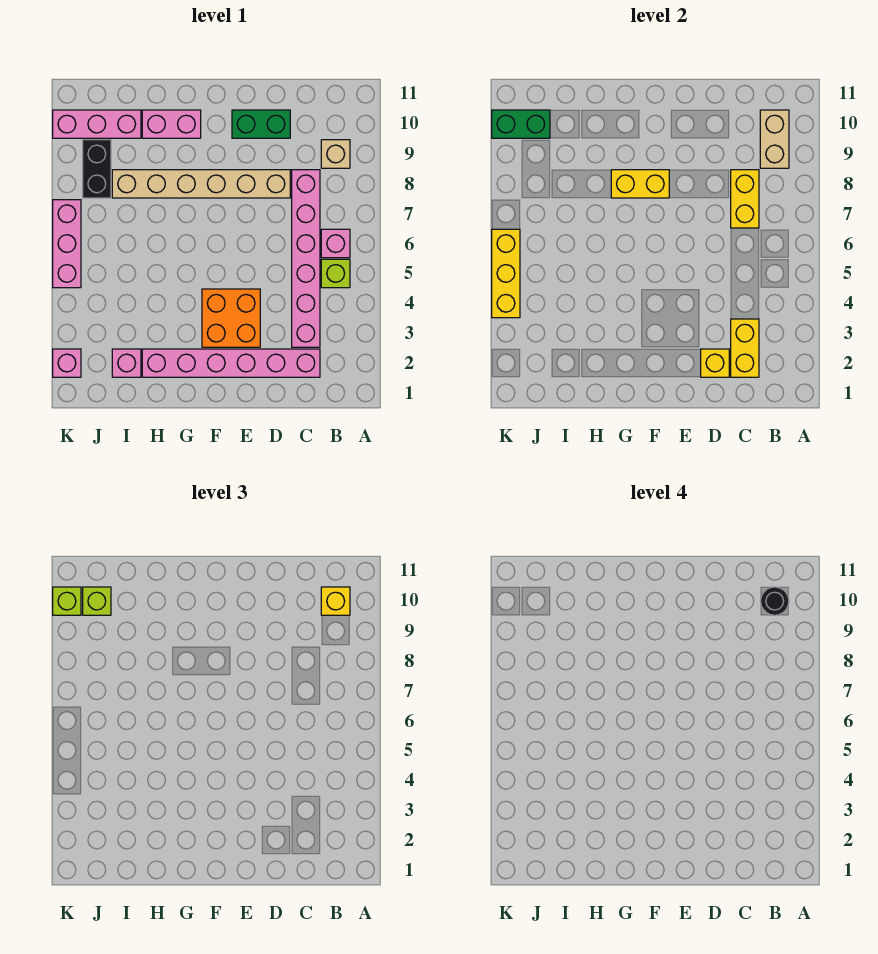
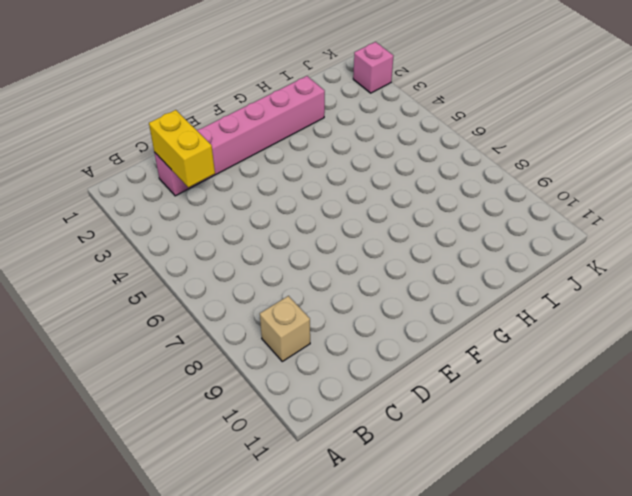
none -> lime brick B5 level 1
none -> pink brick B6 level 1
none -> pink brick C3:C8 level 1

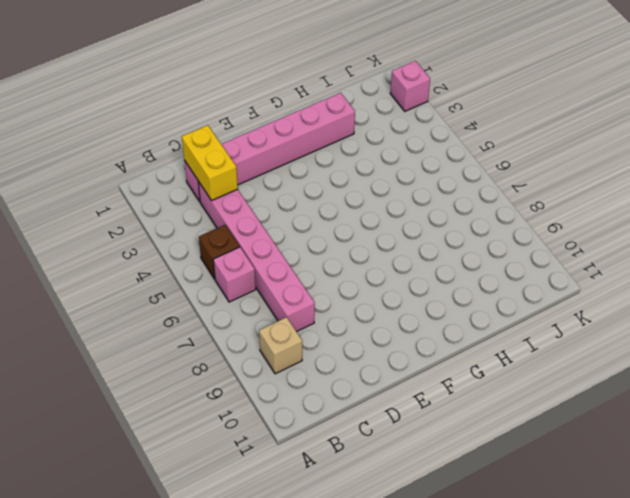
brown brick B5 level 1 -> lime brick B5 level 1
none -> tan brick D8:I8 level 1
none -> green brick D10:E10 level 1
none -> orange brick E3:F4 level 1

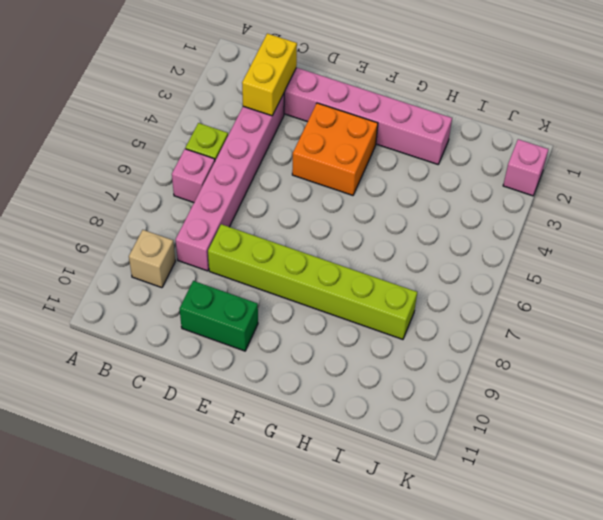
lime brick D8:I8 level 1 -> tan brick D8:I8 level 1
none -> pink brick G10:H10 level 1
none -> pink brick I2 level 1
none -> pink brick I10:K10 level 1

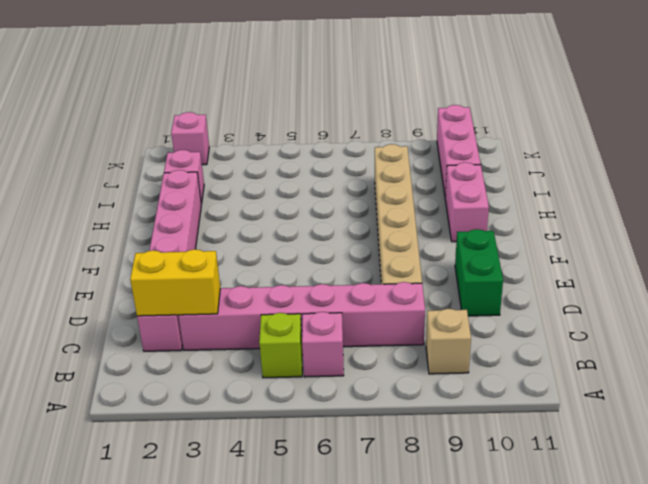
none -> orange brick E3:F4 level 1
none -> black brick J8:J9 level 1
none -> pink brick K5:K7 level 1

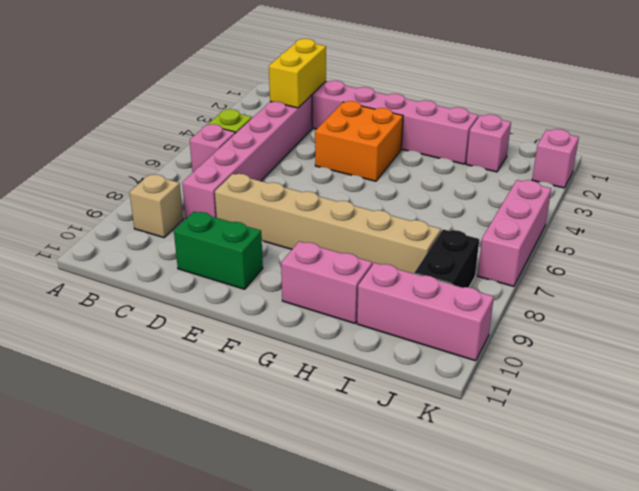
none -> tan brick B9:B10 level 2
none -> yellow brick C7:C8 level 2
none -> yellow brick D2 level 2

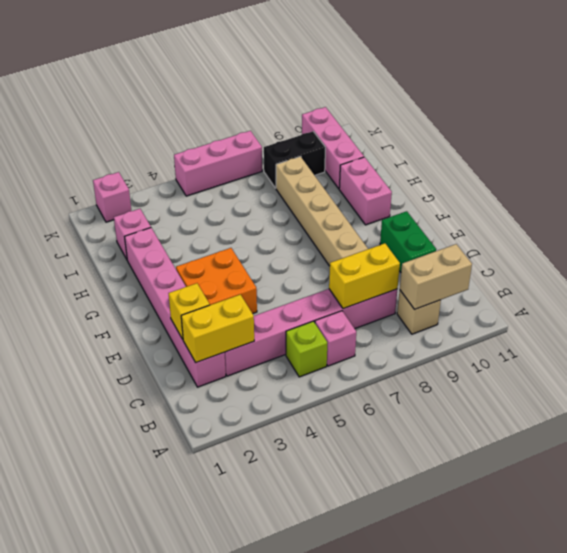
none -> yellow brick F8:G8 level 2
none -> green brick J10:K10 level 2
none -> yellow brick K4:K6 level 2

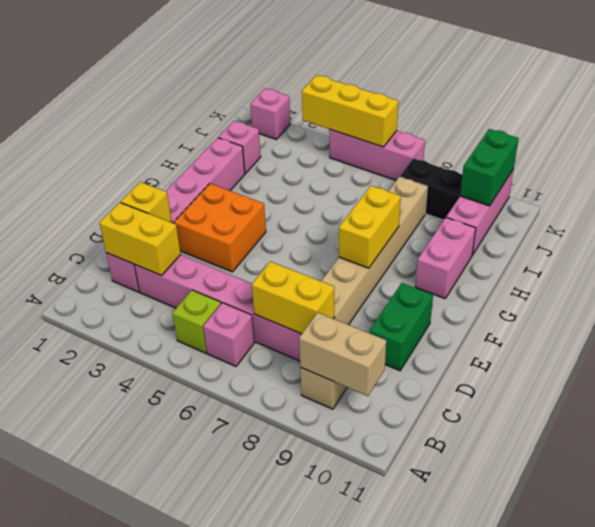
none -> yellow brick B10 level 3
none -> lime brick J10 level 3
none -> lime brick K10 level 3

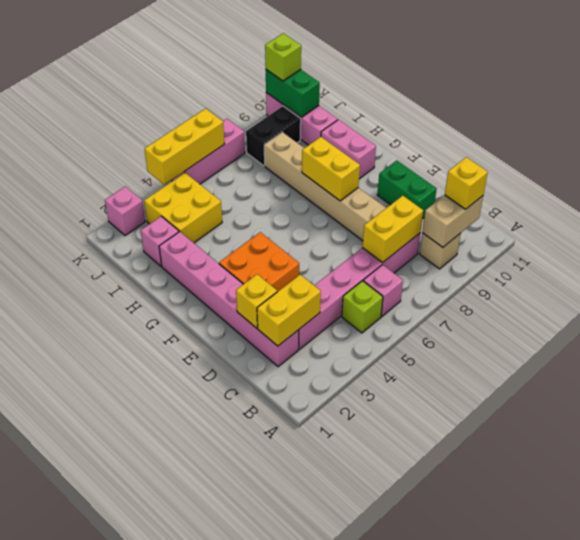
yellow brick I3:J4 level 1 -> none
none -> lime brick J10 level 3
none -> black round brick B10 level 4

